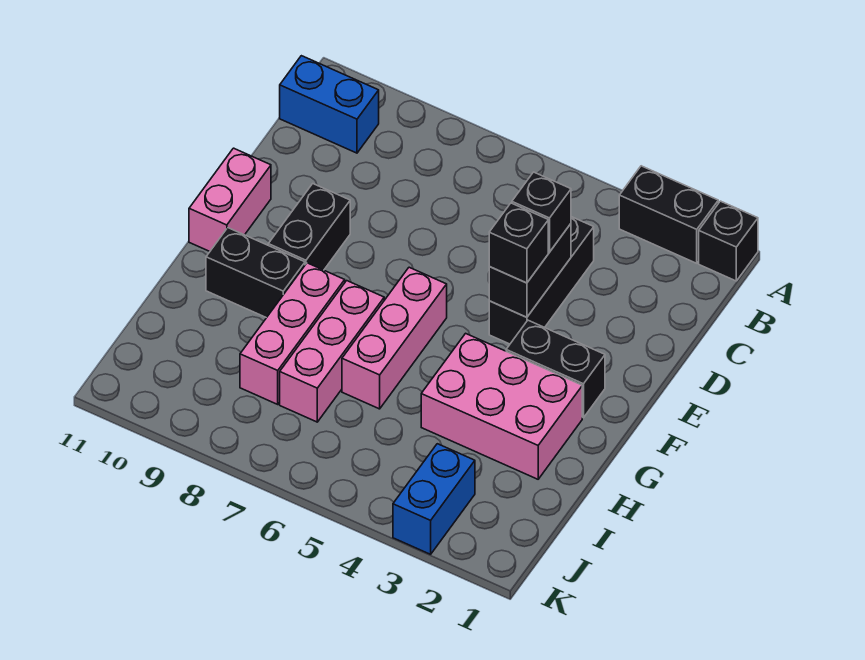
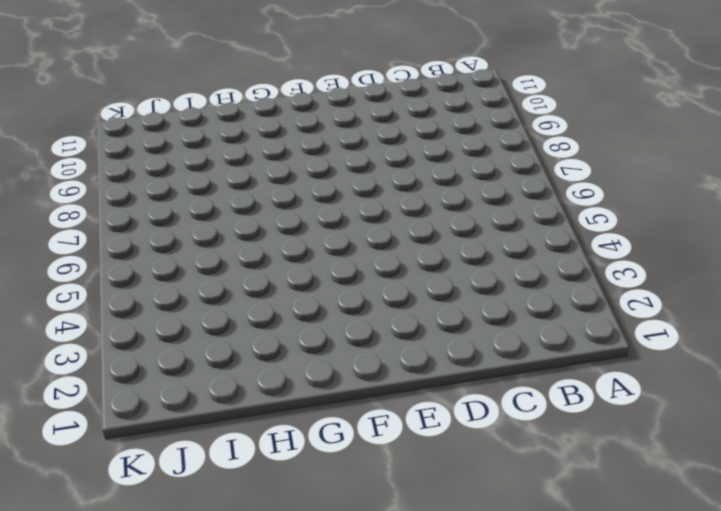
none -> black brick A1 level 1
none -> black brick A2:A3 level 1
none -> blue brick B10:B11 level 1

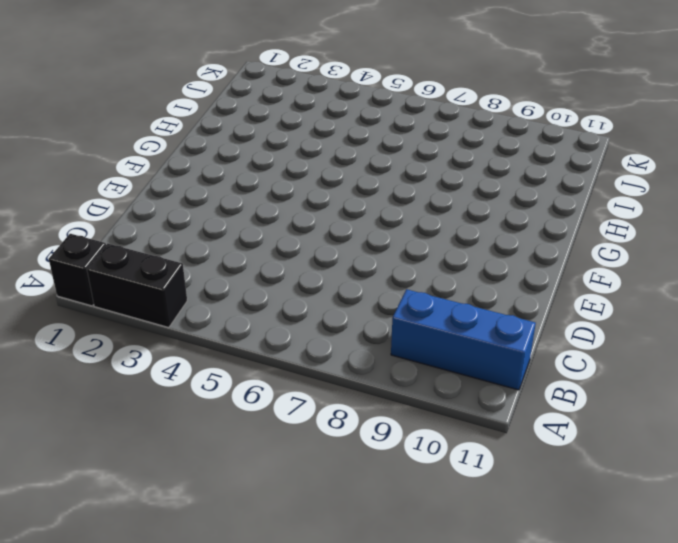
blue brick B9:B11 level 1 -> blue brick B10:B11 level 1
none -> black brick C4:E4 level 1
none -> black brick E9:F9 level 1
none -> pink brick E11:F11 level 1

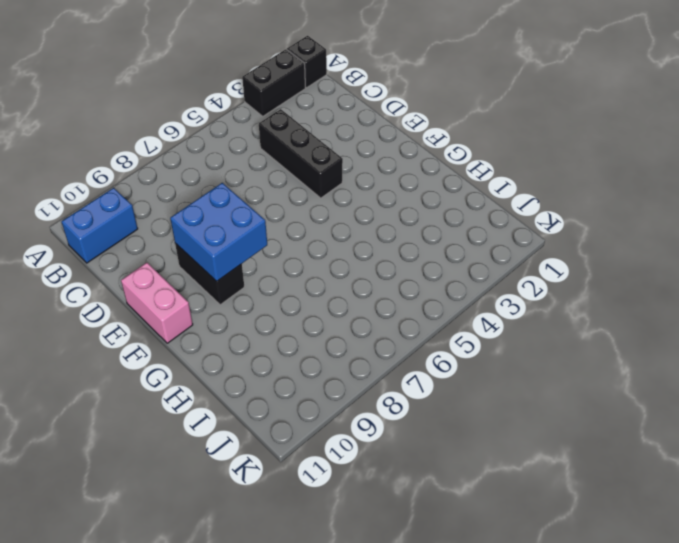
blue brick E8:F9 level 2 -> none
none -> black brick F2:F3 level 1
none -> pink brick F6:H6 level 1
none -> pink brick G2:H4 level 1

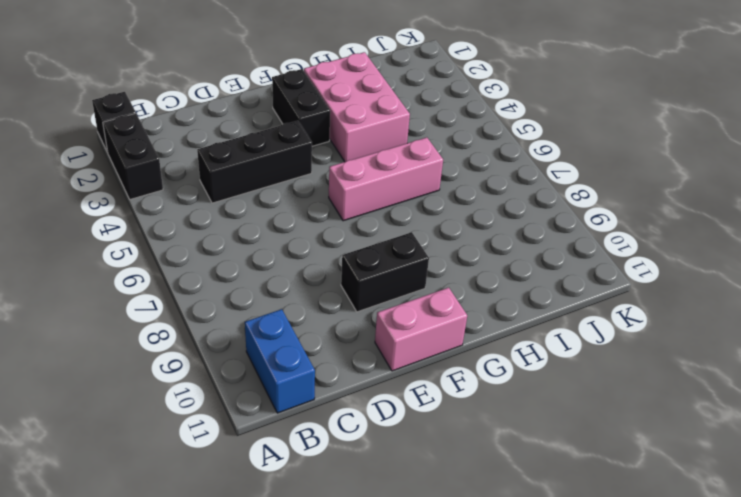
none -> pink brick G7:I7 level 1
none -> pink brick G8:I8 level 1
none -> black brick G9:G10 level 1

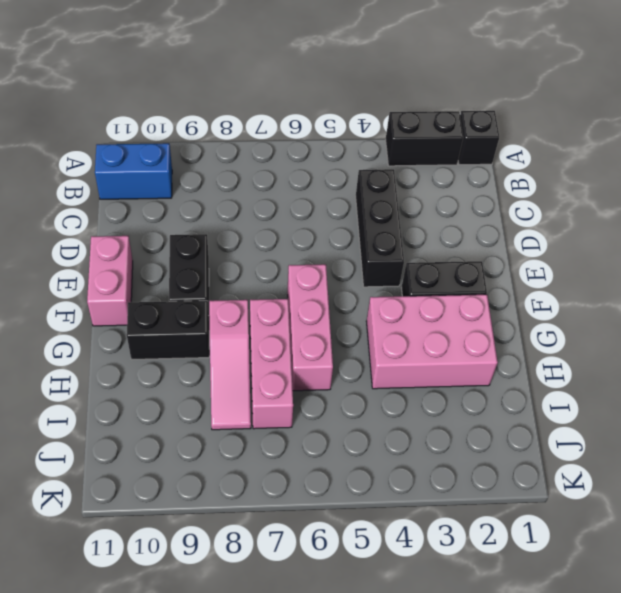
pink slope G8:I8 level 1 top G -> pink brick G8:I8 level 1
none -> blue brick J3:K3 level 1
none -> black brick D4:E4 level 2
none -> black brick D4 level 3

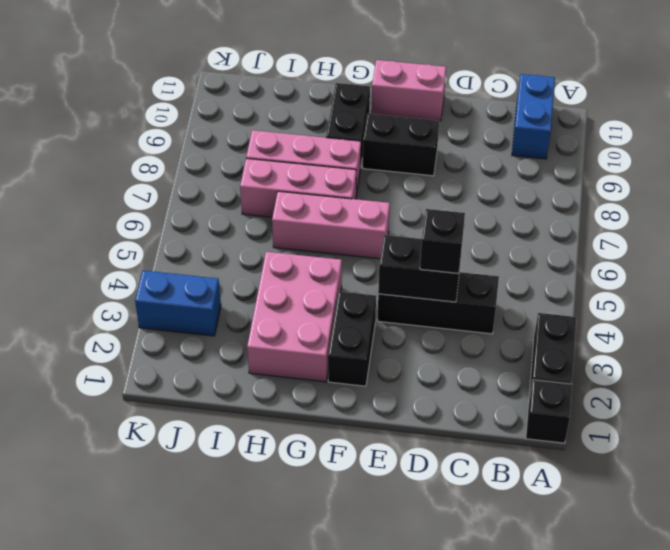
none -> black brick E4 level 3

